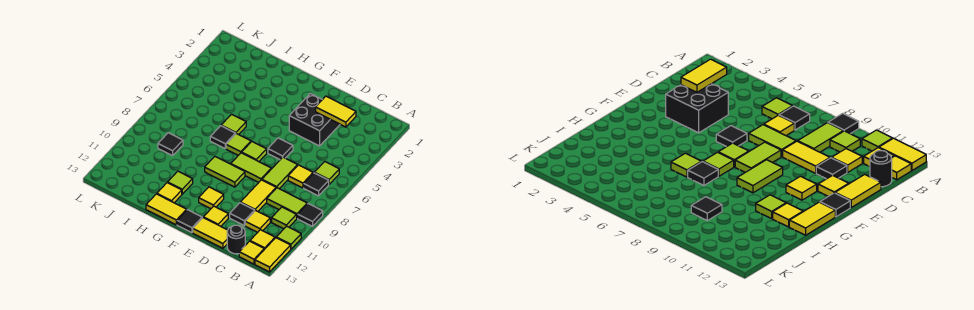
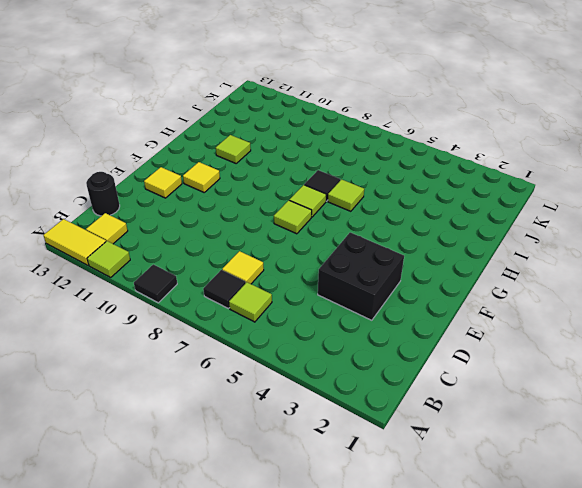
none -> lime tile B9:C9 level 1
none -> lime tile B10 level 1
none -> yellow tile B13 level 1
none -> yellow tile C11 level 1

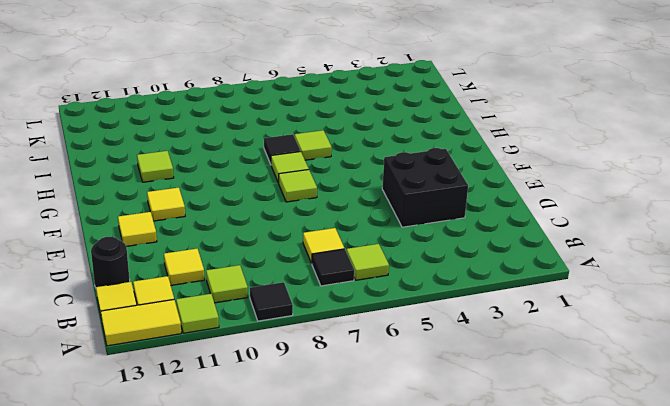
none -> lime tile B9:C9 level 1
none -> lime tile D7:D8 level 1
none -> yellow tile D9:D10 level 1
none -> black tile D11 level 1

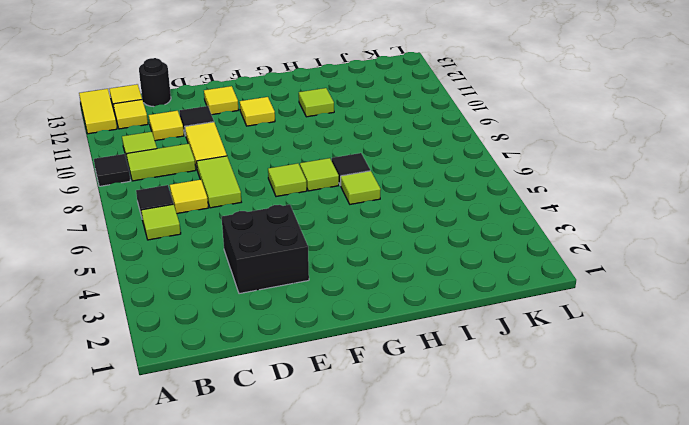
none -> lime tile A11 level 1
none -> yellow tile D13:E13 level 1
none -> black tile E6 level 1
none -> lime tile E8:F8 level 1

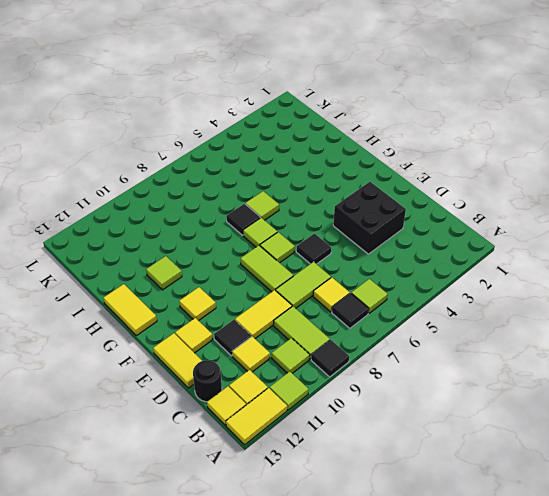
none -> lime tile F9:G9 level 1
none -> black tile F13 level 1
none -> yellow tile H12 level 1
none -> black tile J9 level 1

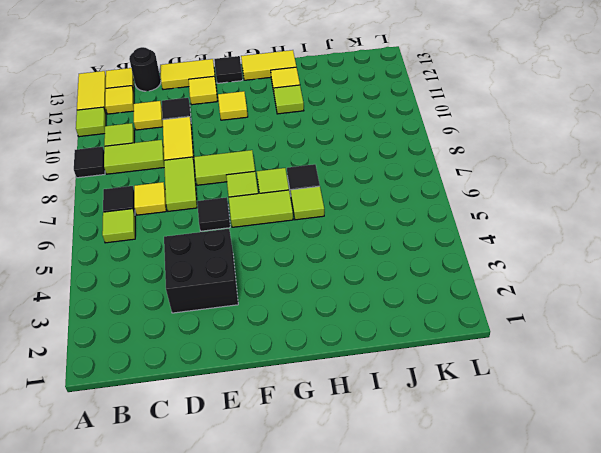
lime tile F6:G6 level 1 -> lime tile F9:G9 level 1
none -> black tile J9 level 1
none -> yellow tile C3:D3 level 2

